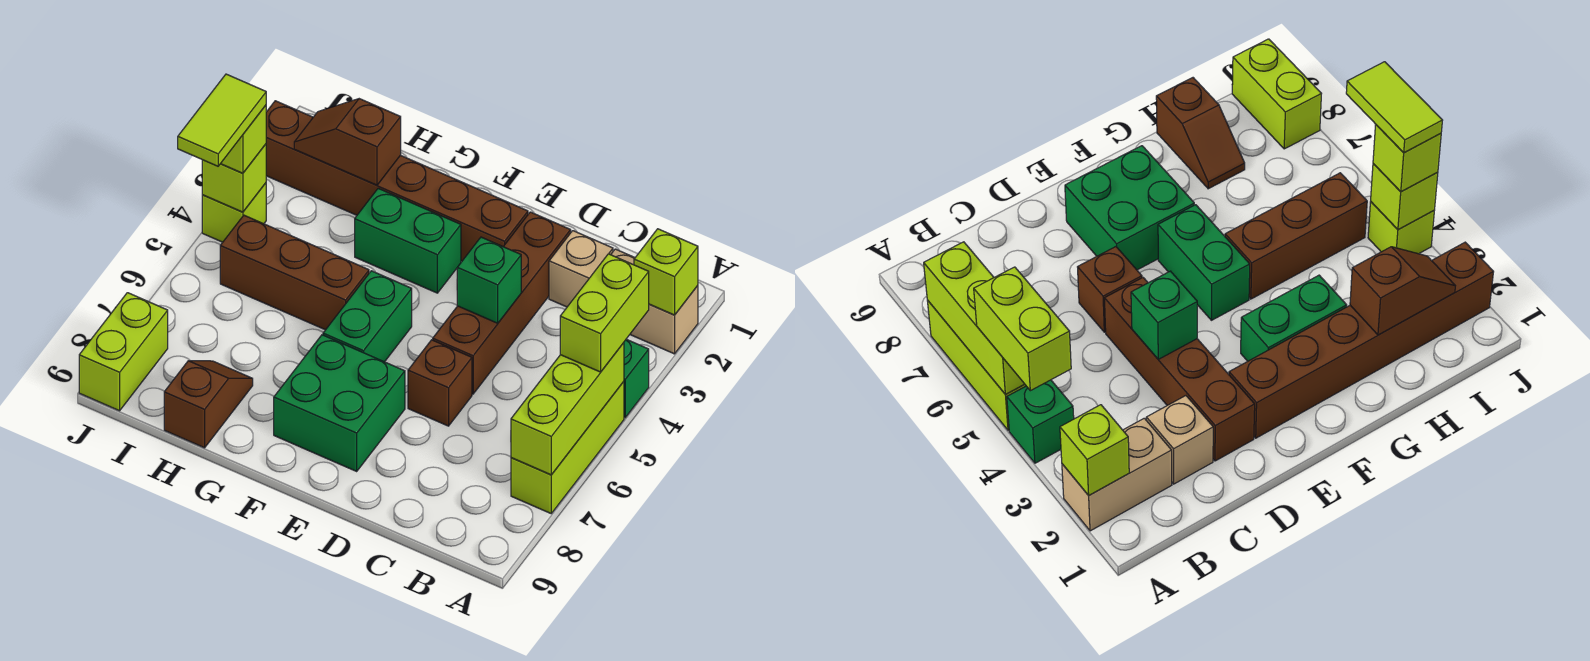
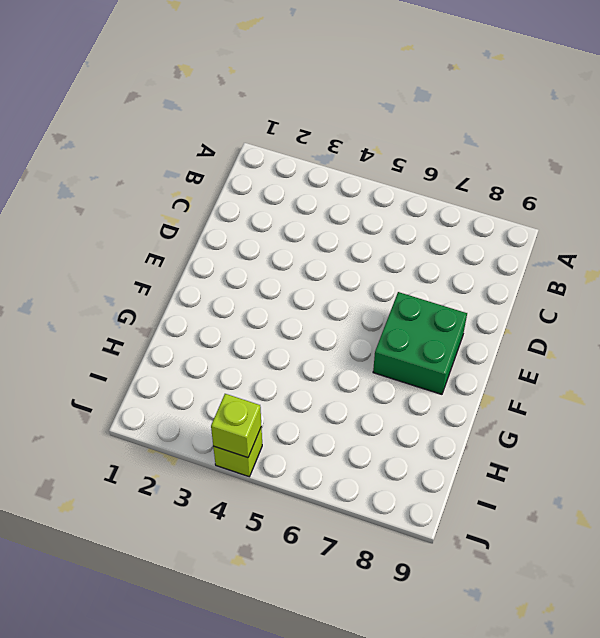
none -> tan brick A2:B2 level 1
none -> green brick A4 level 1
none -> lime brick A5:A7 level 1

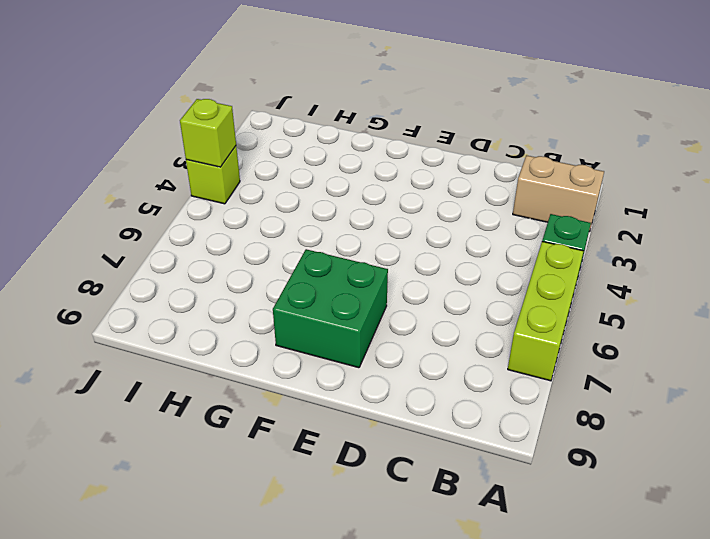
none -> tan brick C2 level 1
none -> brown brick D2:D5 level 1
none -> brown brick D6 level 1

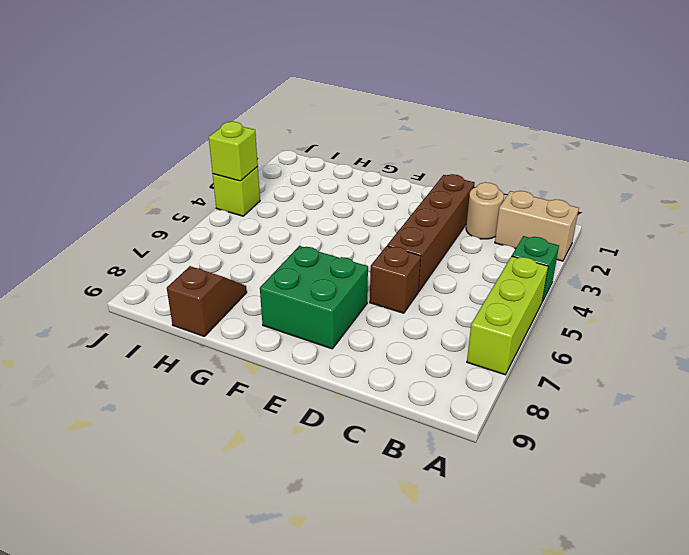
tan round brick C2 level 1 -> tan brick C2 level 1
none -> brown brick E2:J2 level 1
none -> green brick F3:G3 level 1
none -> green brick F5:F6 level 1

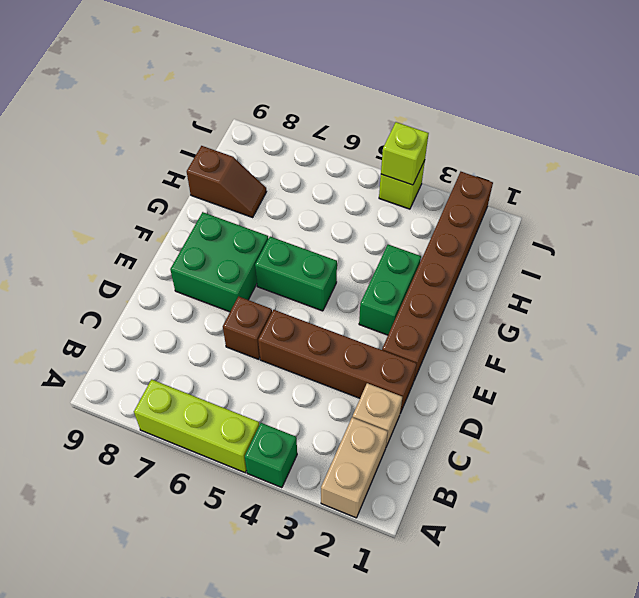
none -> brown brick G5:I5 level 1
none -> lime brick J8:J9 level 1
none -> lime brick A2 level 2

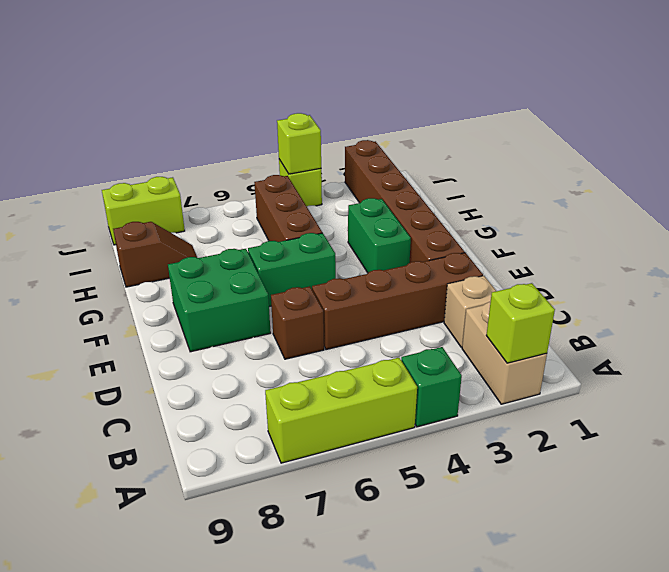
none -> lime brick A5:A7 level 2
none -> green brick D4 level 2
none -> brown slope H2:I2 level 2 top H

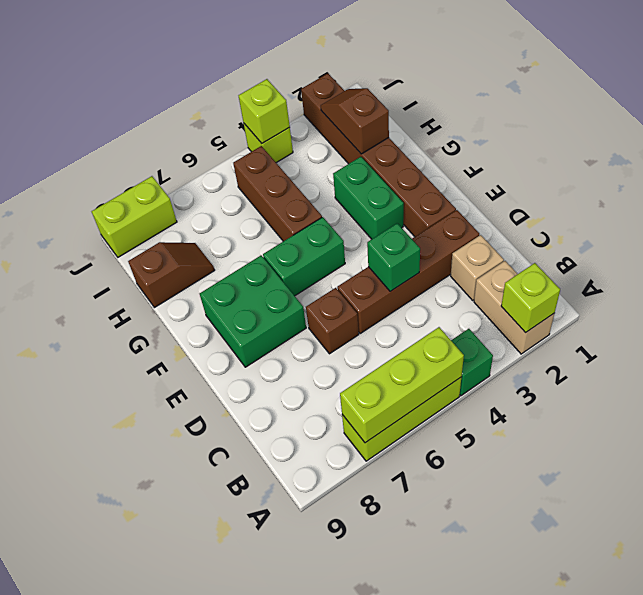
none -> lime brick A4:A5 level 3
none -> lime brick J4 level 3
none -> lime tile J4:J5 level 4

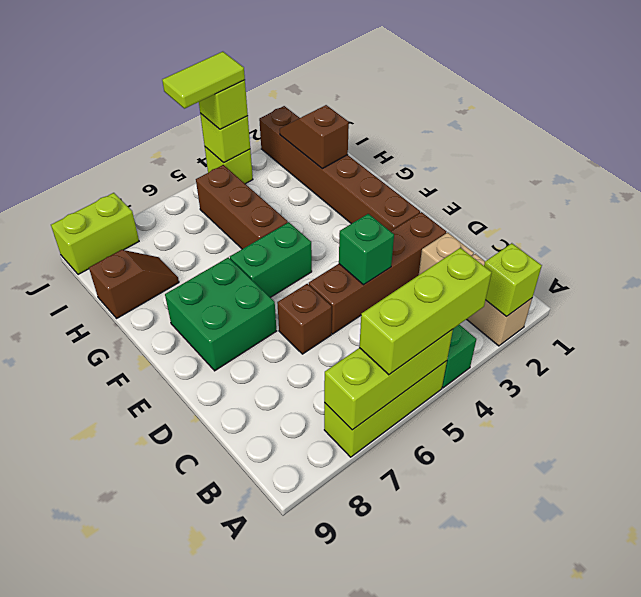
lime brick A4:A6 level 3 -> lime brick A4:A5 level 3
none -> green brick F3:G3 level 1

